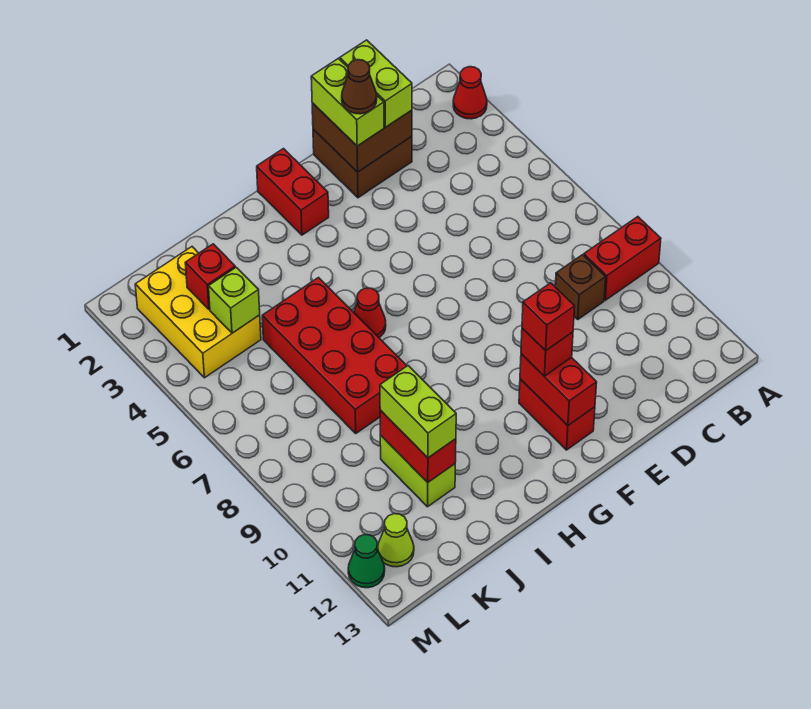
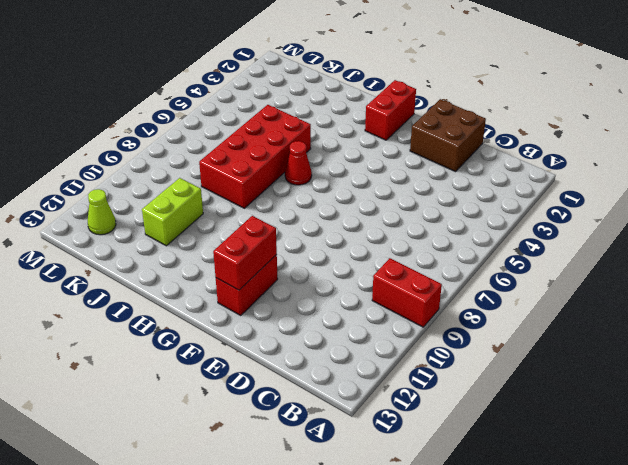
none -> red cone A2 level 1
none -> brown brick C9 level 1
none -> yellow brick K2:L4 level 1

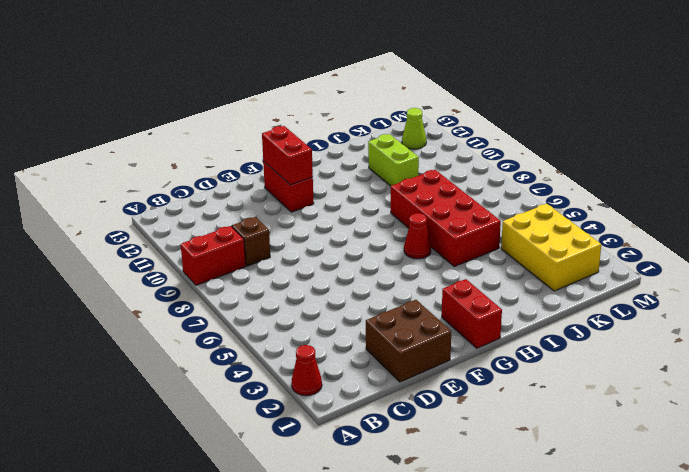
none -> green cone M12 level 1
none -> brown brick D1:E2 level 2
none -> red brick J10:J11 level 2

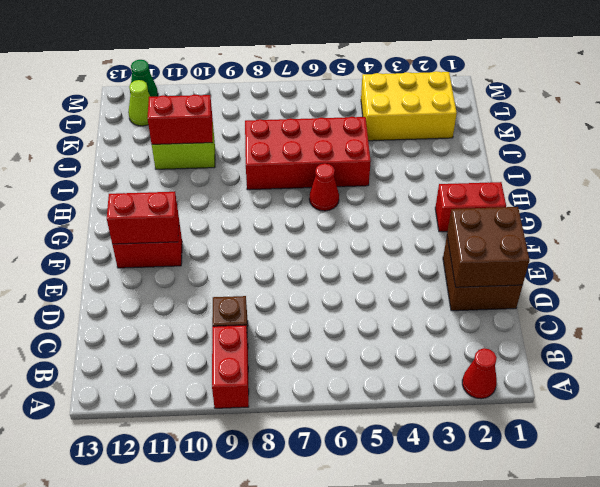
none -> red brick K3 level 2
none -> lime brick K4 level 2
none -> lime brick D1:D2 level 3

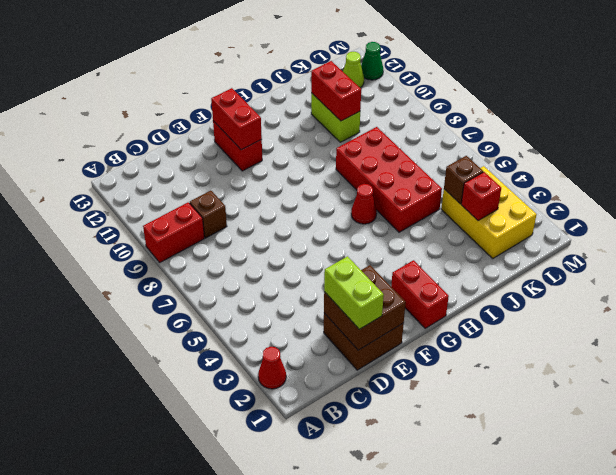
brown brick K4 level 2 -> lime brick K4 level 2
none -> lime brick E1:E2 level 3
none -> red brick F11 level 3
none -> lime brick J10:J11 level 3

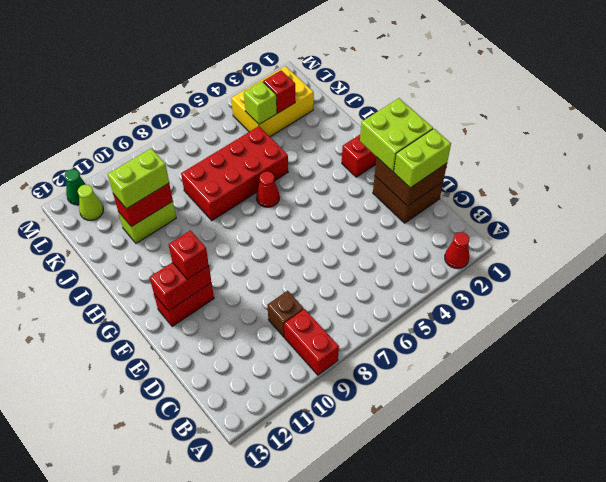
lime brick E1:F2 level 3 -> lime brick E1:E2 level 3
none -> brown cone E2 level 4
none -> red brick F11 level 4

